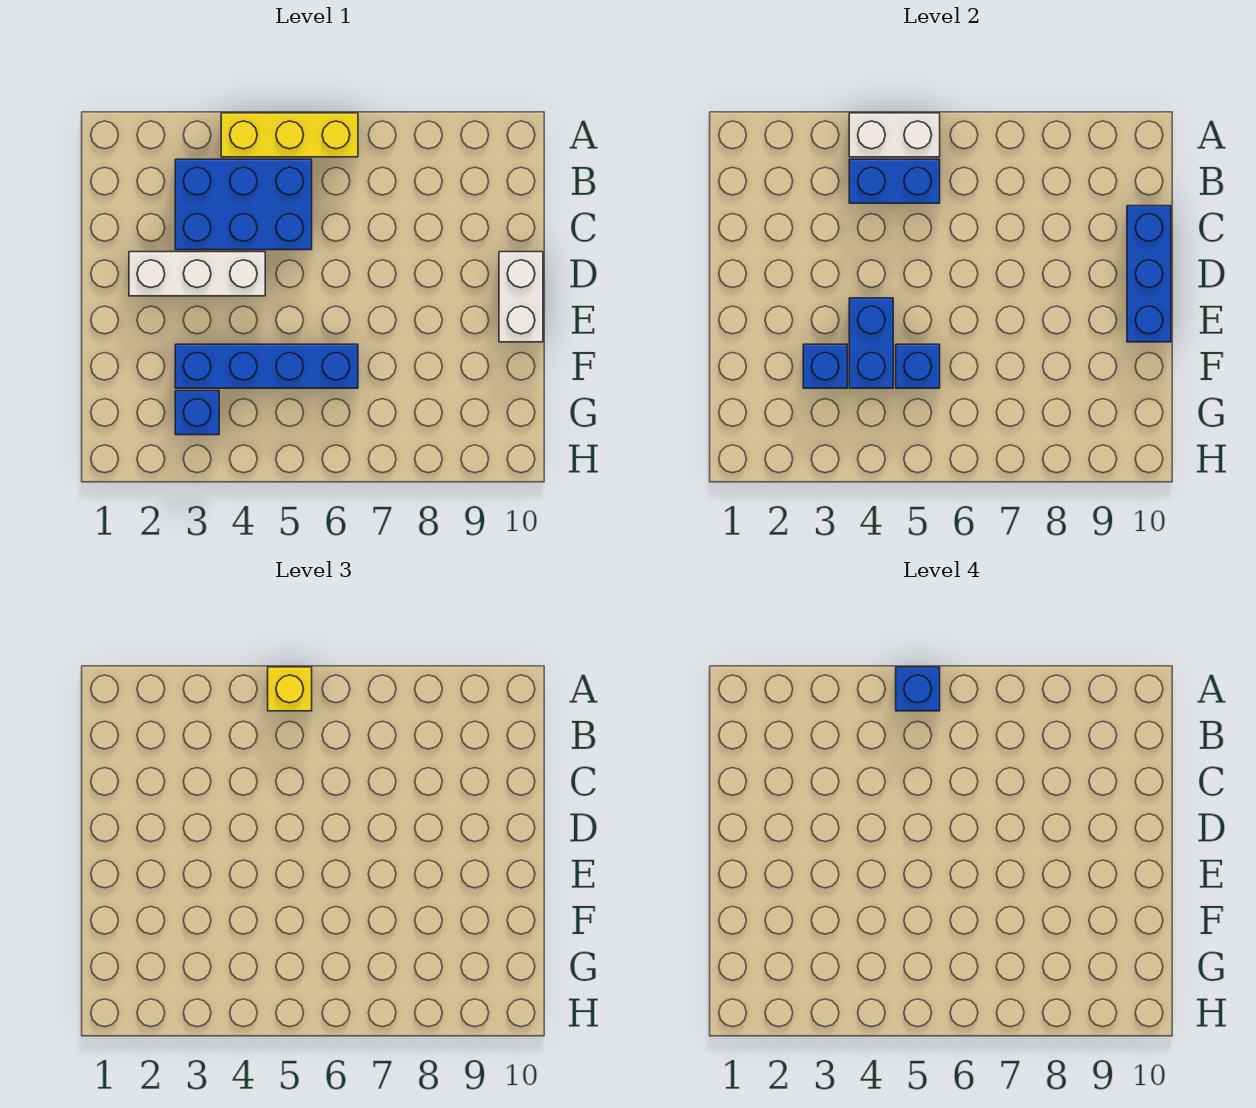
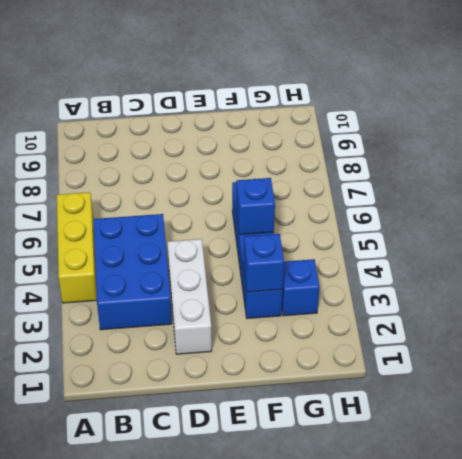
none -> white brick D10:E10 level 1
none -> white brick A4:A5 level 2
none -> blue brick B4:B5 level 2

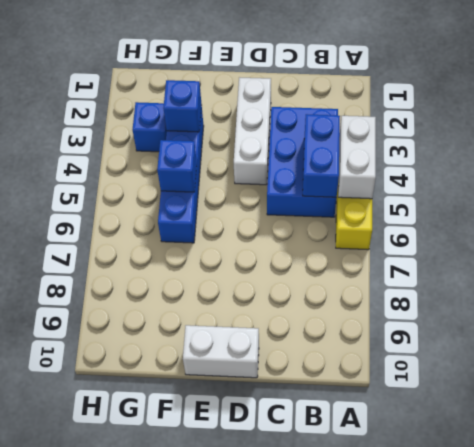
none -> blue brick C10:E10 level 2
none -> blue brick E4:F4 level 2
none -> yellow brick A5 level 3

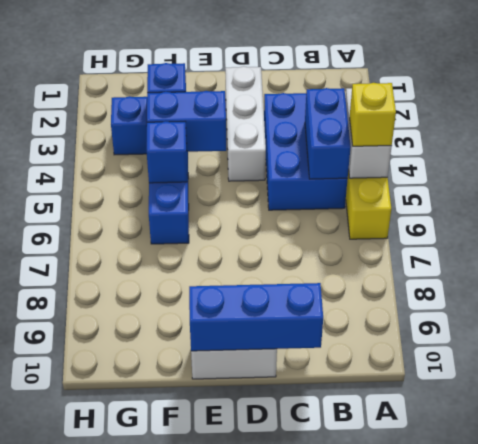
none -> blue brick A5 level 4

